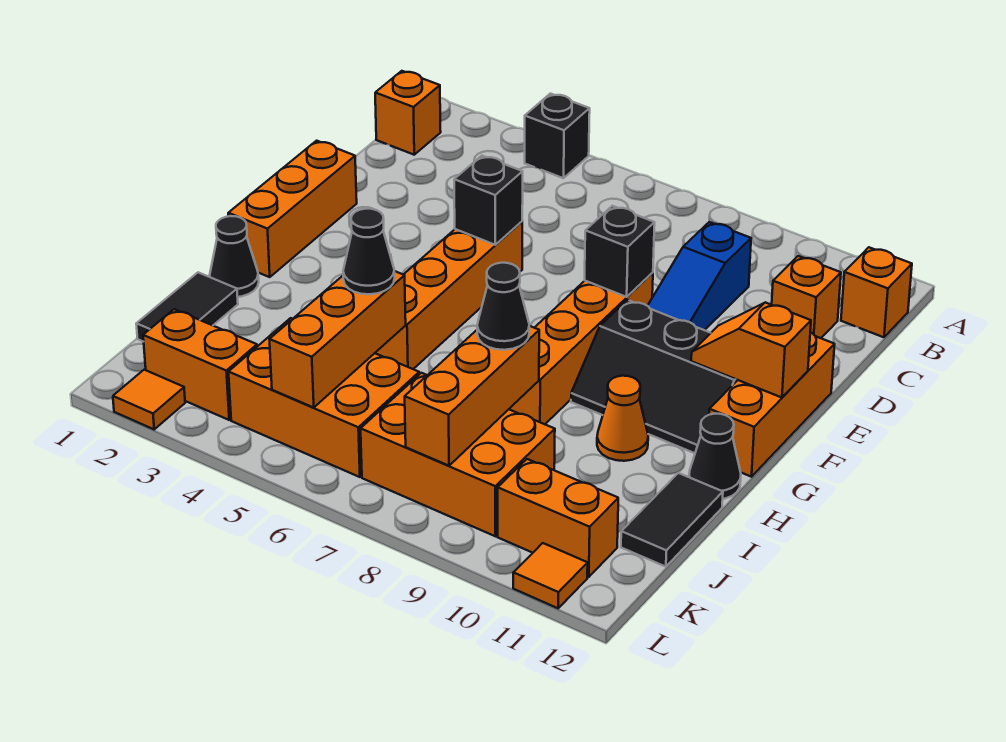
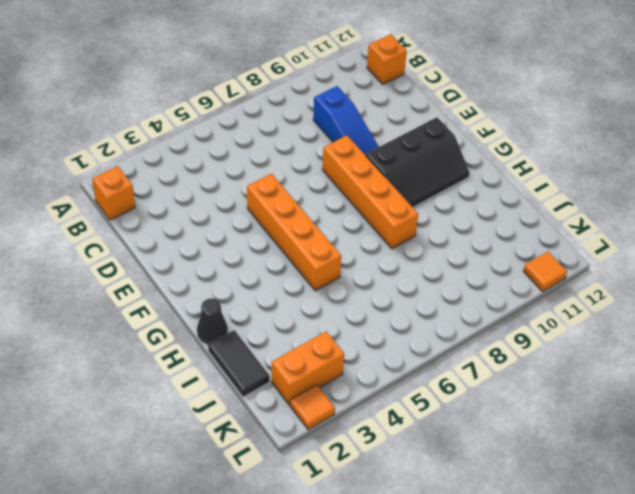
none -> black brick A4 level 1
none -> orange brick C11 level 1
none -> orange brick E1:G1 level 1

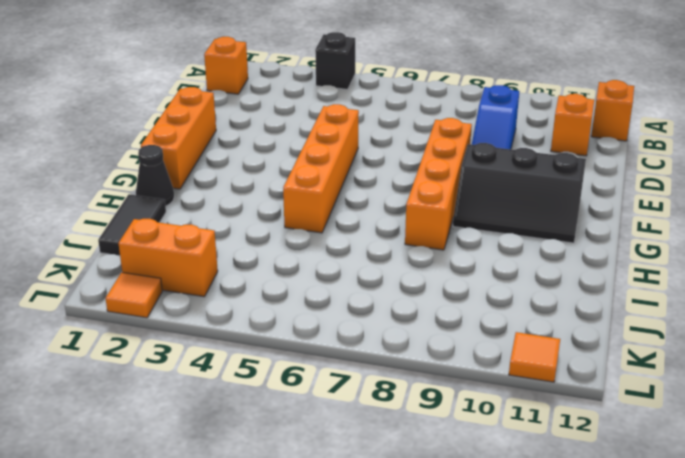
none -> orange brick E12:G12 level 1
none -> orange cone H10 level 1
none -> black cone H12 level 1

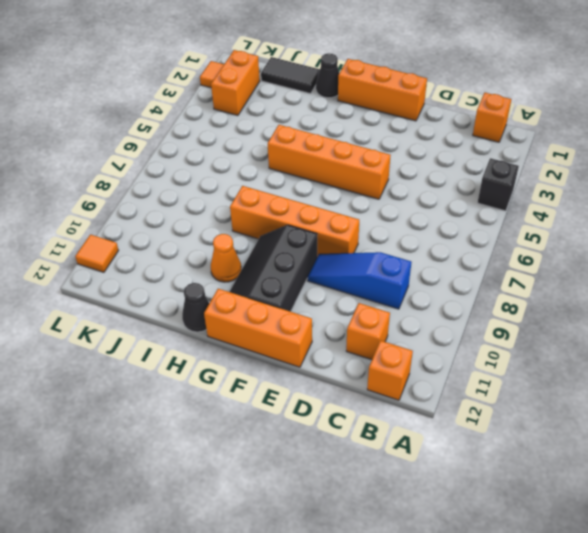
none -> black tile I12:J12 level 1
none -> orange brick J4:K6 level 1
none -> orange brick J7:K9 level 1

